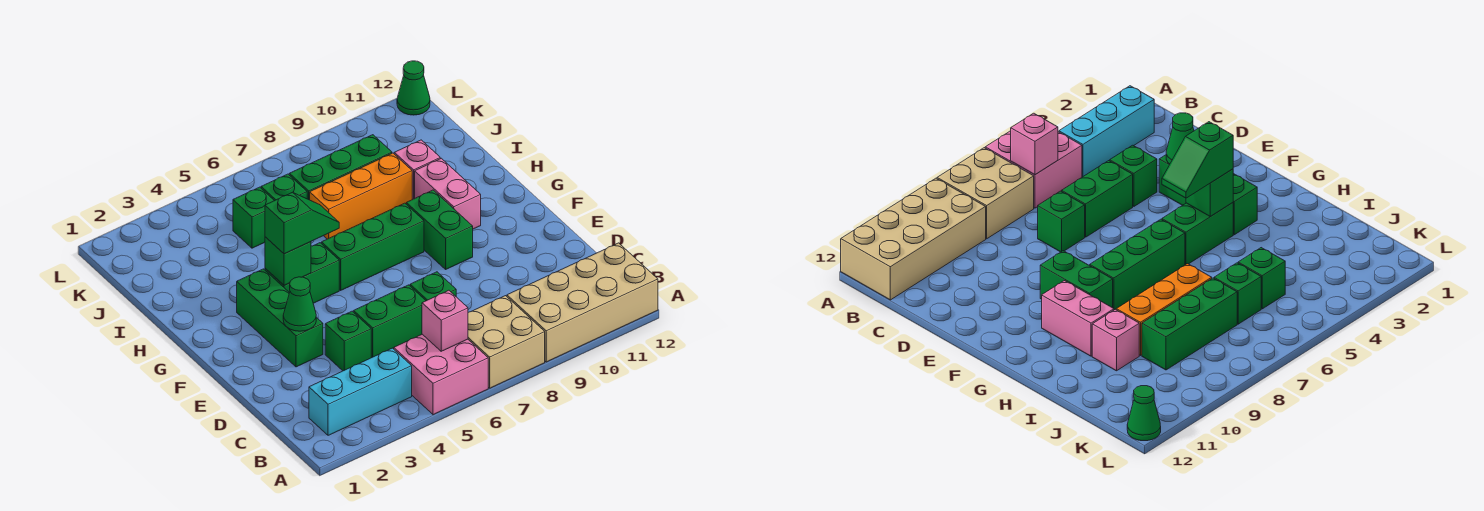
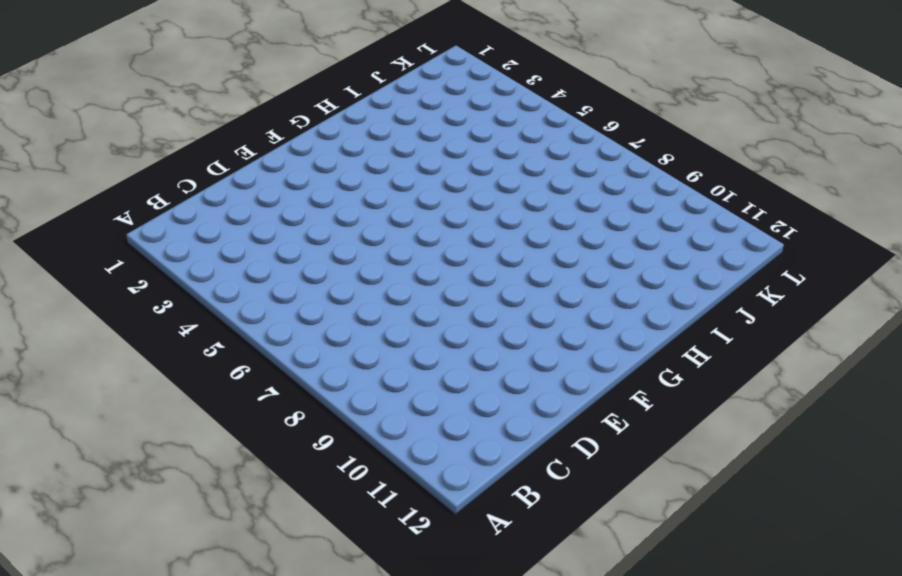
none -> pink brick A5:B6 level 1
none -> tan brick A7:B8 level 1
none -> tan brick A9:B12 level 1

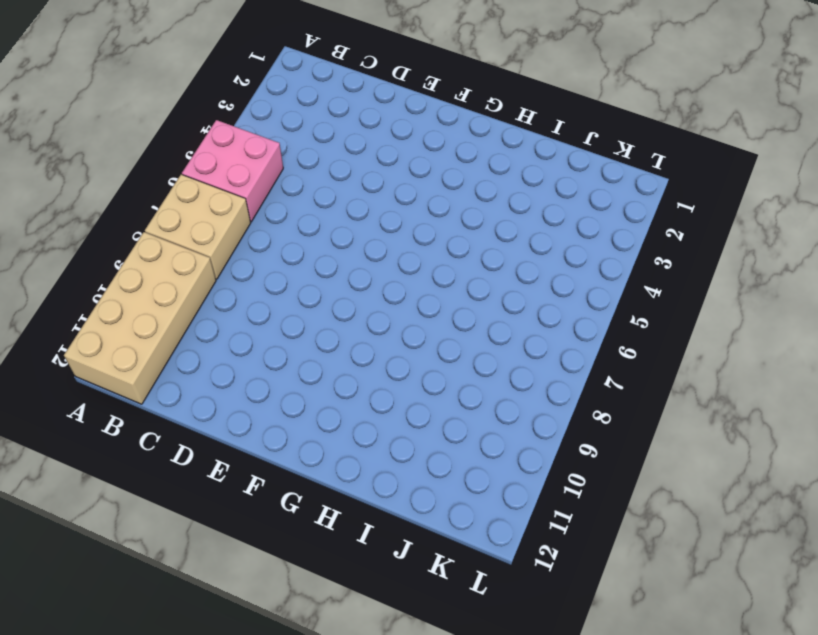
none -> cyan brick B2:B4 level 1
none -> green brick D4 level 1
none -> green brick D5:D6 level 1

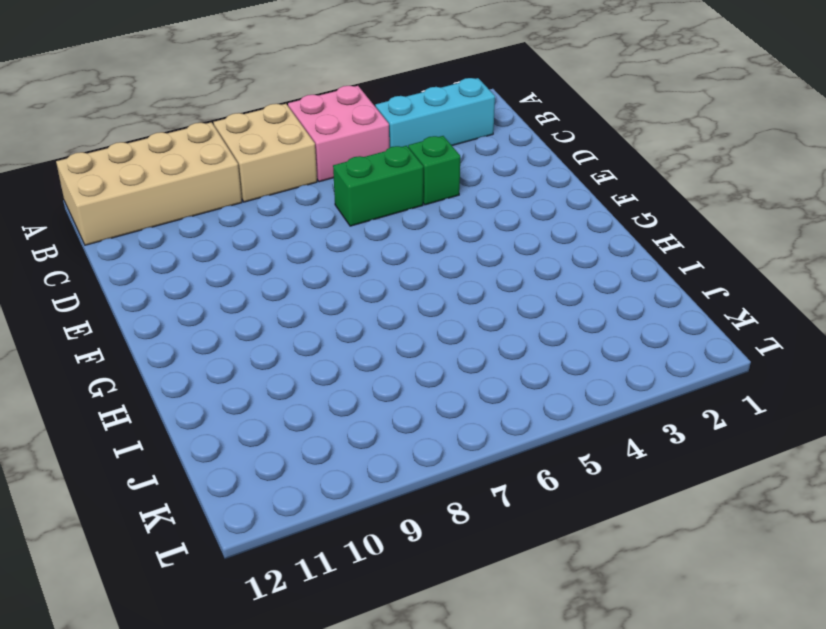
none -> green brick D7 level 1
none -> green brick E3:G3 level 1
none -> green brick F9:G9 level 1

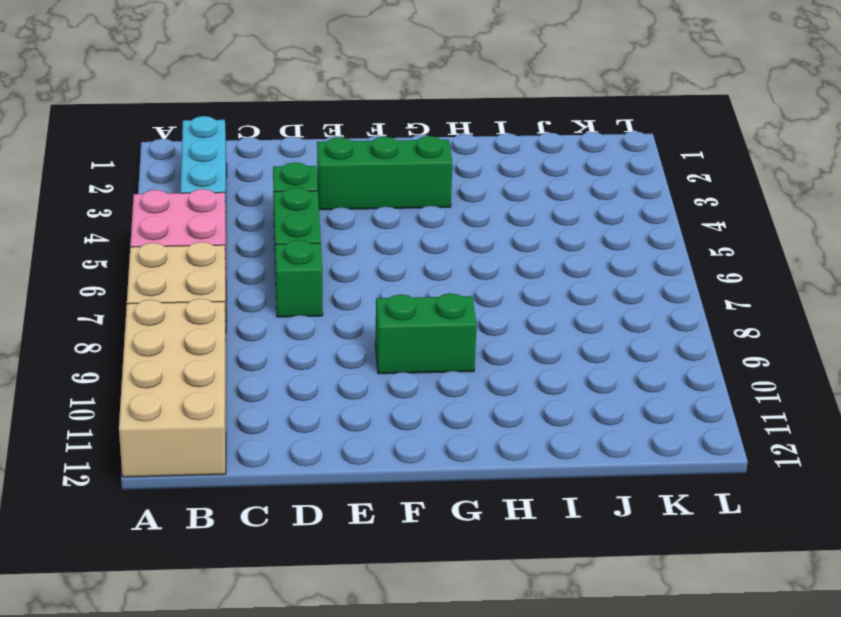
none -> green brick G4:G5 level 1
none -> green brick G6:G8 level 1
none -> pink brick G10:H10 level 1

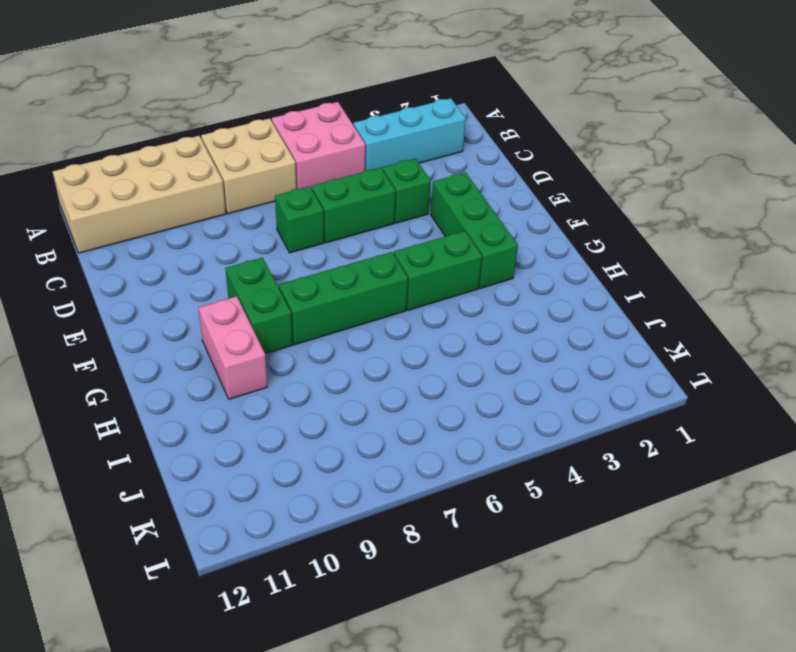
none -> orange brick I7:I9 level 1
none -> pink brick I10 level 1
none -> green brick J5 level 1

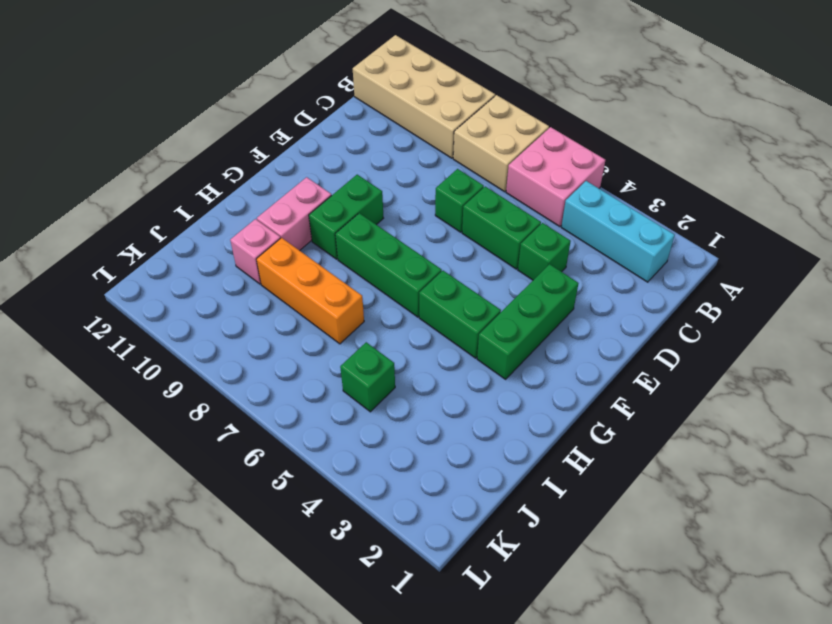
none -> green brick J6 level 1
none -> green brick J7:J9 level 1
none -> green cone L12 level 1

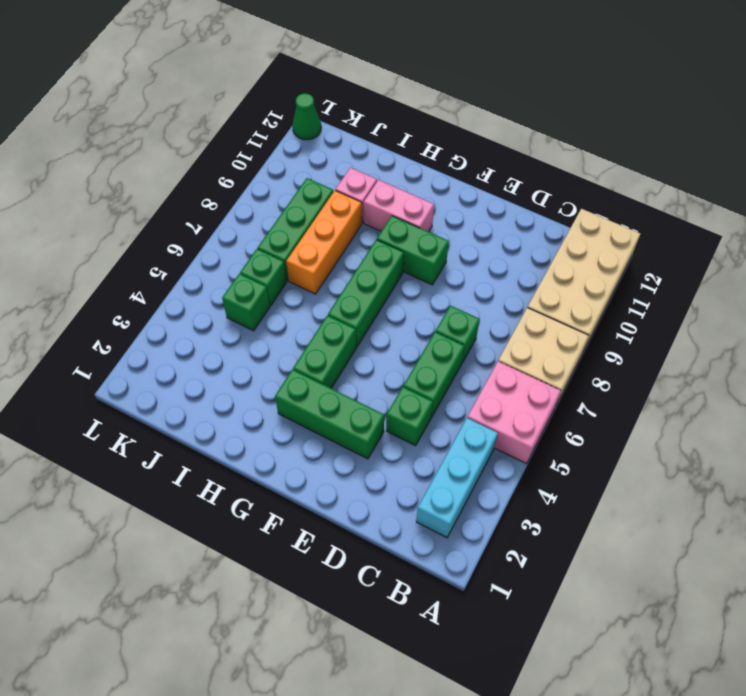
none -> pink brick B6 level 2
none -> green cone E3 level 2
none -> green brick G4 level 2

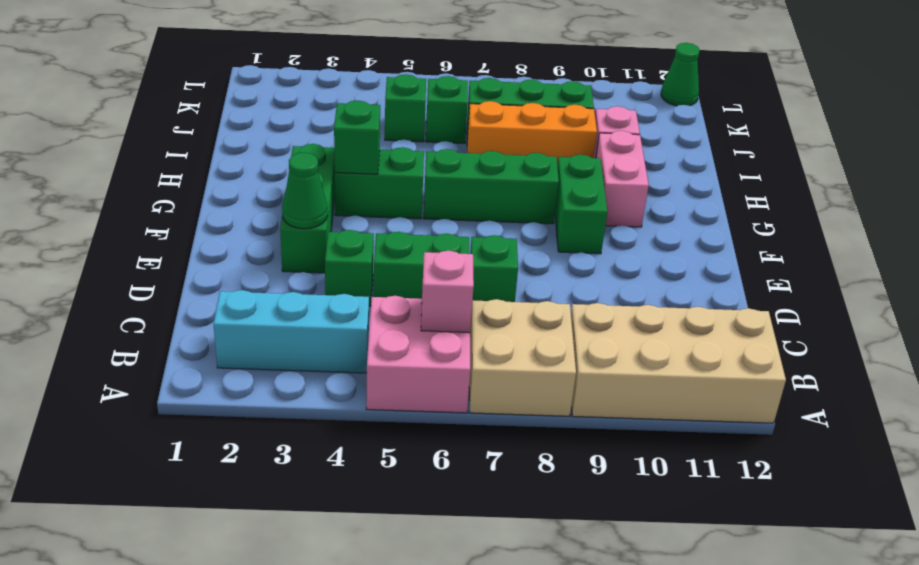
none -> green slope G4:G5 level 3 top 4

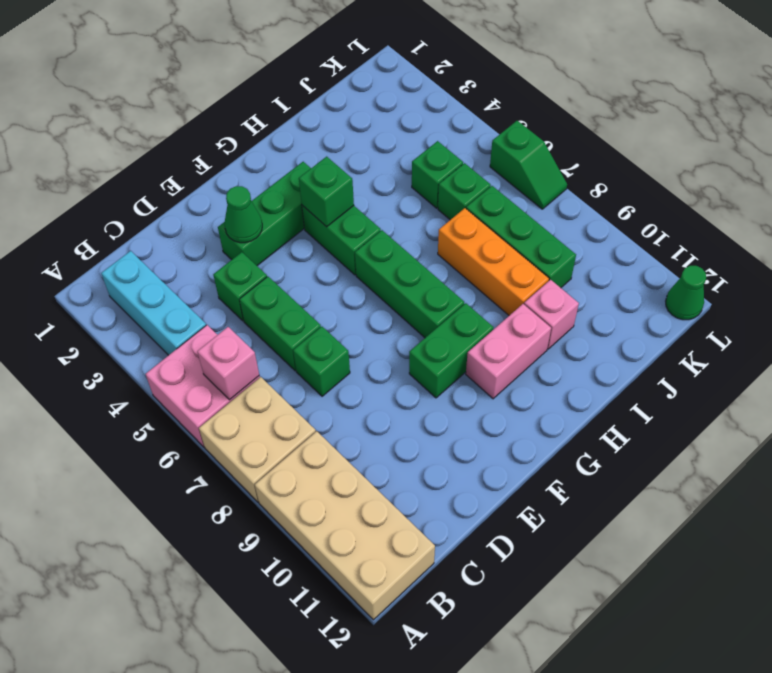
green slope L6:L7 level 1 top 6 -> green slope G4:G5 level 3 top 4

